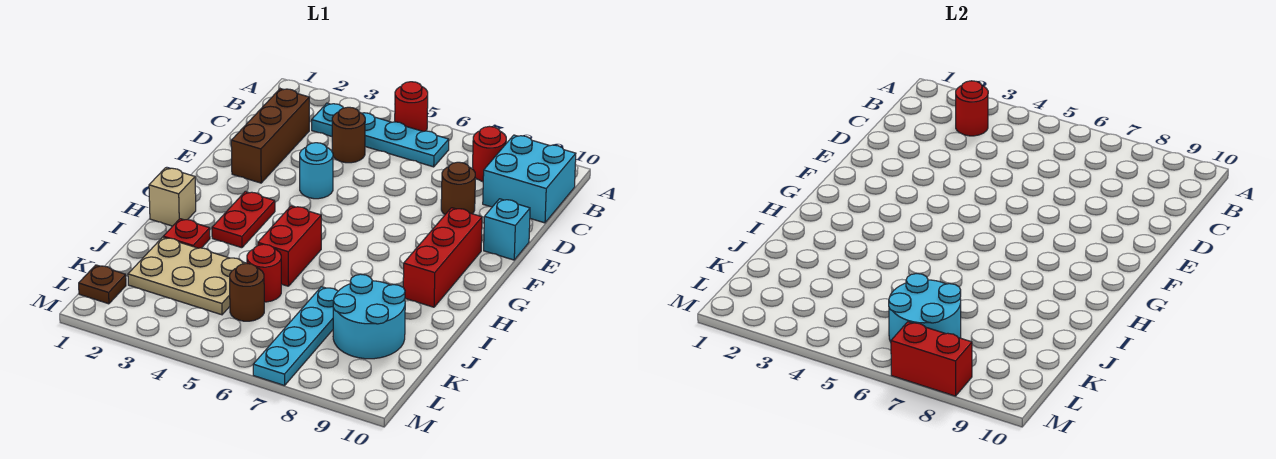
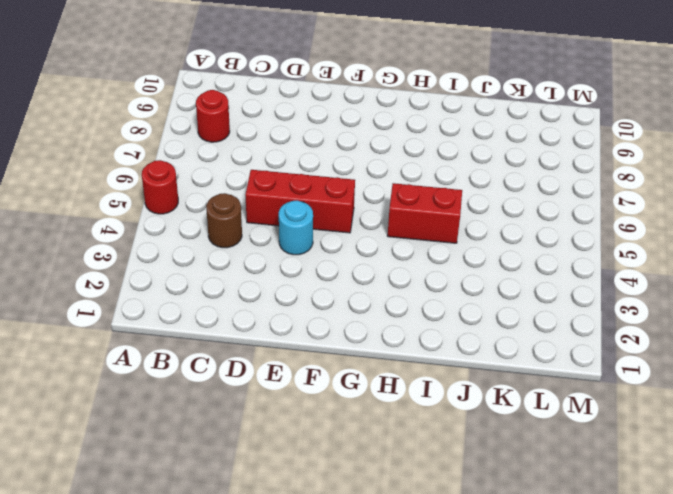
red brick D5:F5 level 1 -> red brick F9:H9 level 1
none -> cyan plate B3:B6 level 1
none -> cyan brick B9:C10 level 1
none -> brown brick C2:E2 level 1

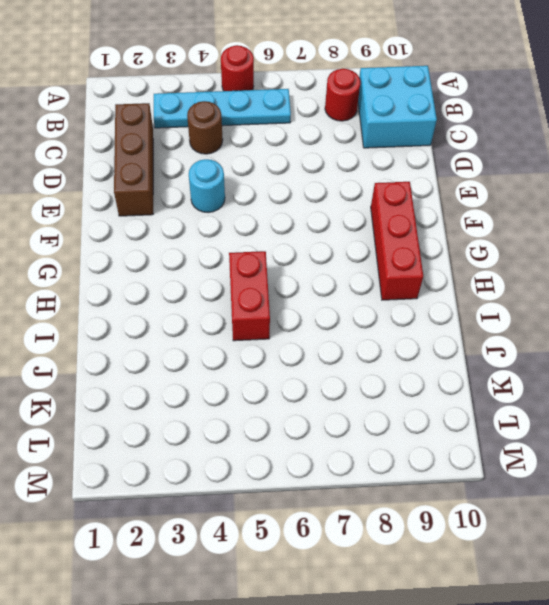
none -> brown round brick D8 level 1
none -> cyan brick E10 level 1
none -> red plate G3:H3 level 1

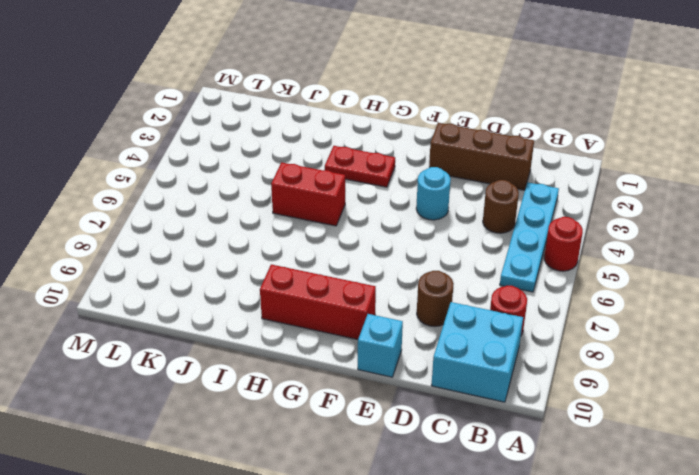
none -> tan brick H1 level 1
none -> red plate I2 level 1
none -> tan plate J2:K4 level 1

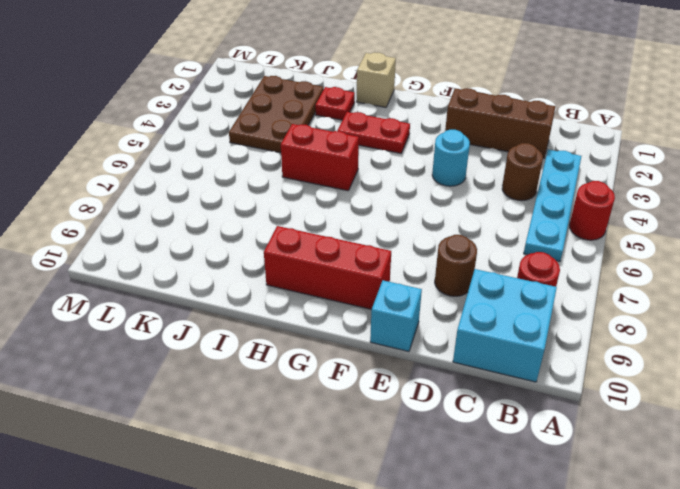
brown plate J2:K4 level 1 -> tan plate J2:K4 level 1
none -> red round brick J5 level 1
none -> cyan plate J7:M7 level 1
none -> cyan round brick J8:K9 level 1

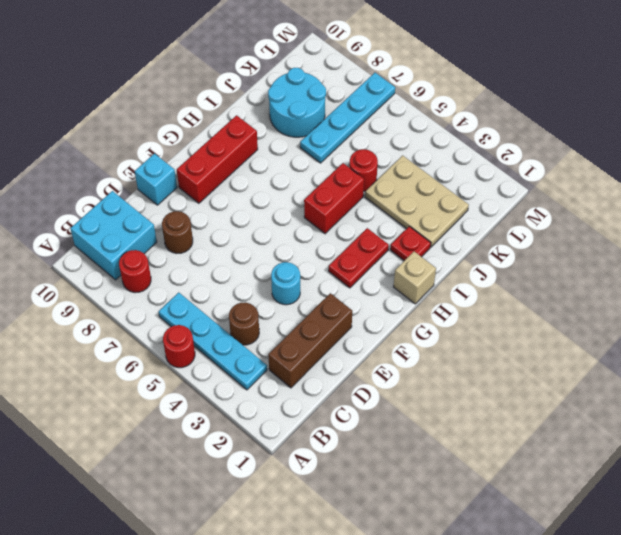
none -> brown round brick K5 level 1
none -> brown plate L1 level 1
none -> red round brick B3 level 2

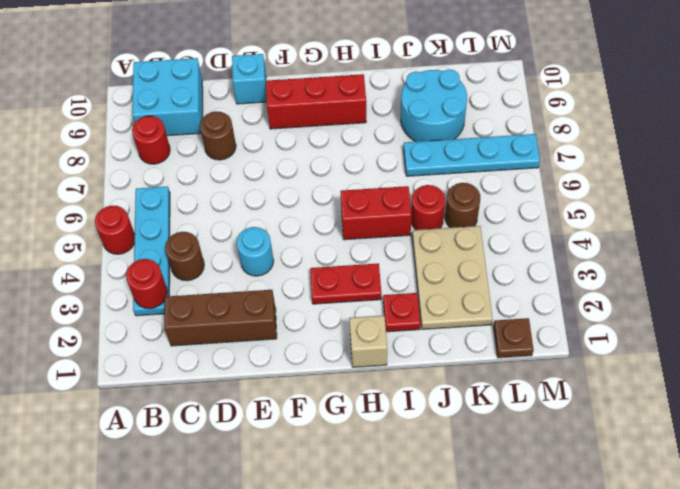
none -> cyan round brick K6:L7 level 2
none -> red brick M7:M8 level 2

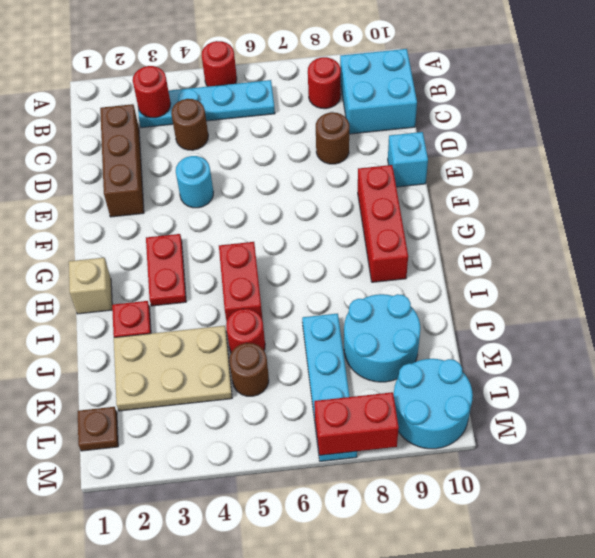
cyan round brick L9:M10 level 1 -> cyan round brick K6:L7 level 2

